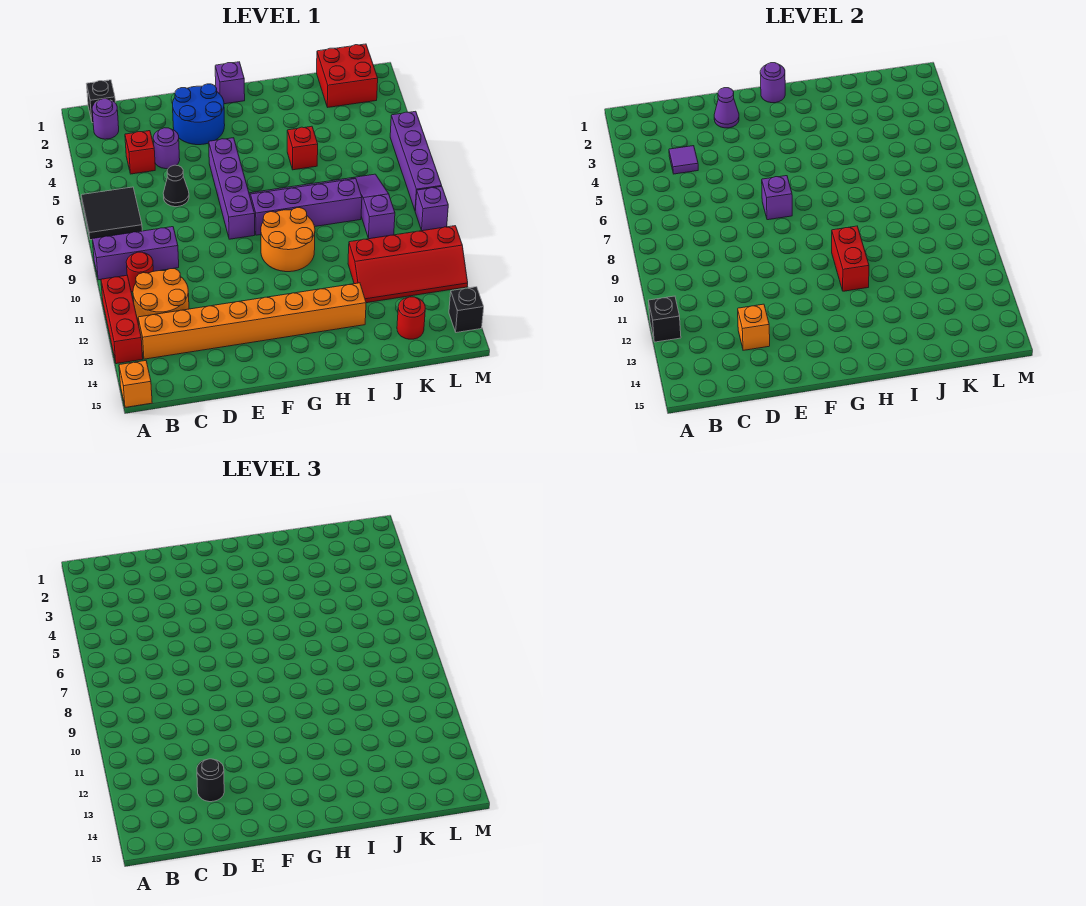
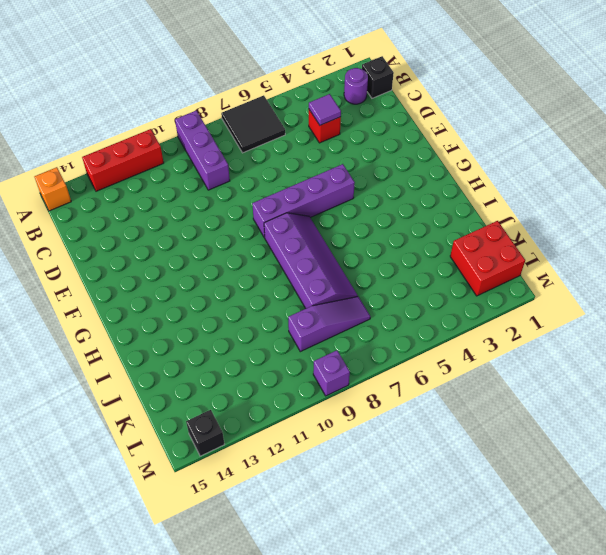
none -> red round brick B10 level 1
none -> orange round brick B11:C12 level 1
none -> orange brick B13:I13 level 1
none -> purple round brick D4 level 1

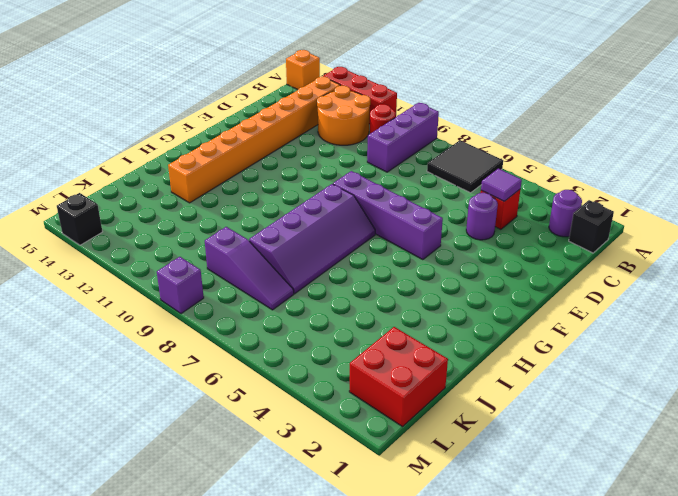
none -> black cone D6 level 1
none -> blue round brick E2:F3 level 1
none -> purple brick G1 level 1
none -> orange round brick G9:H10 level 1

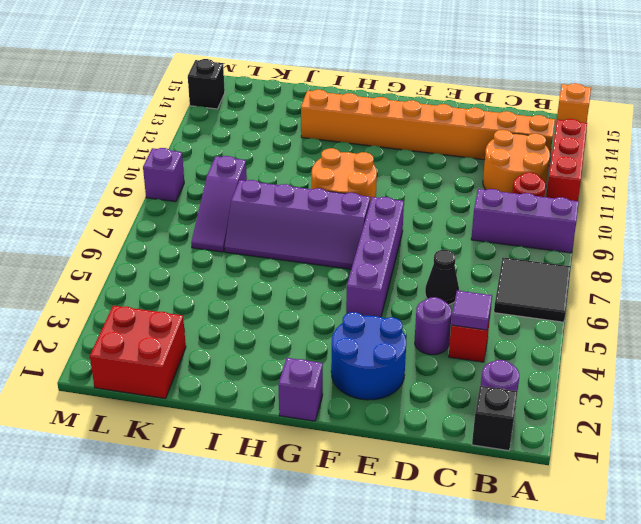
none -> red brick I5 level 1
none -> red slope J11:M12 level 1 top 11
none -> red round brick K14 level 1
none -> purple brick M5:M8 level 1

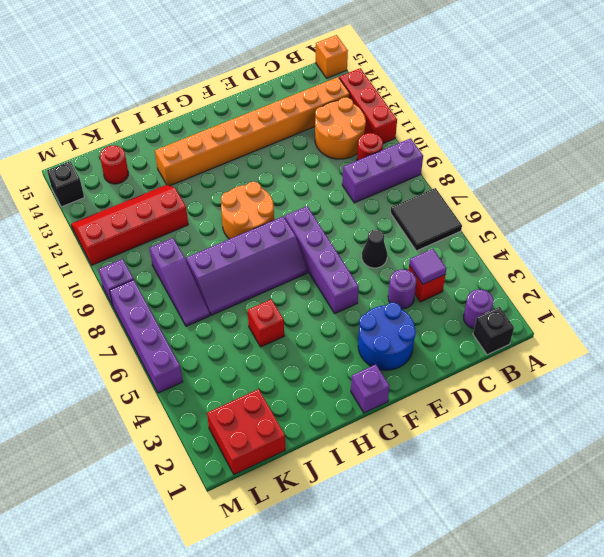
none -> black brick A12 level 2
none -> orange brick D13 level 2
none -> purple cone E2 level 2
none -> purple brick F7 level 2

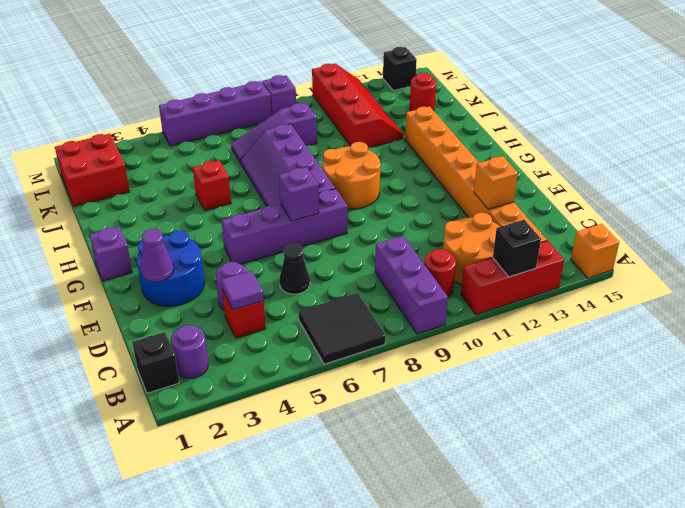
none -> purple round brick G1 level 2
none -> red brick H10:H11 level 2
none -> black round brick D13 level 3

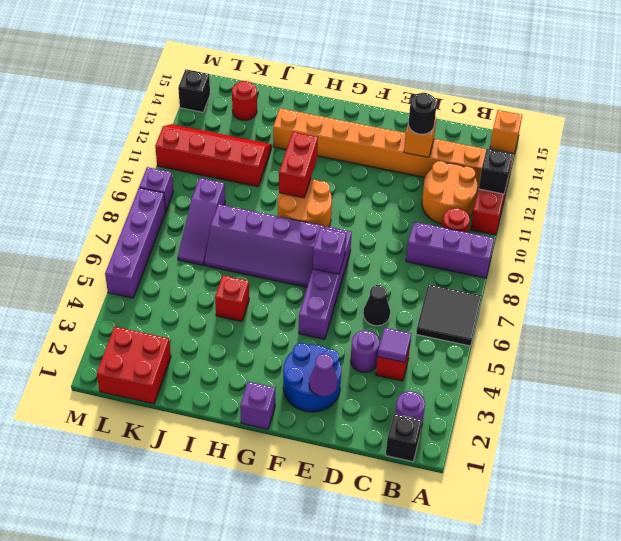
none -> purple round brick G1 level 2

